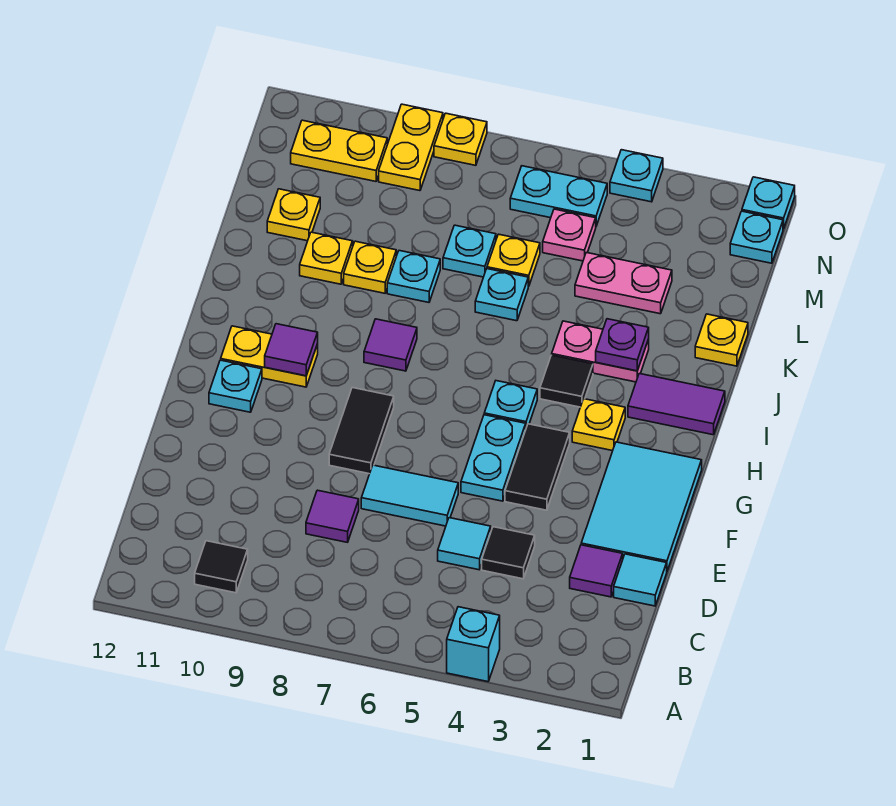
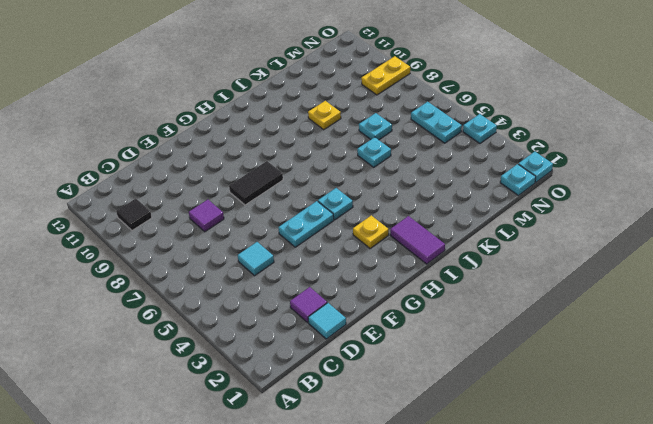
none -> cyan brick A4 level 1
none -> black tile D4 level 1
none -> cyan tile E1:G2 level 1
none -> cyan tile E6:E7 level 1

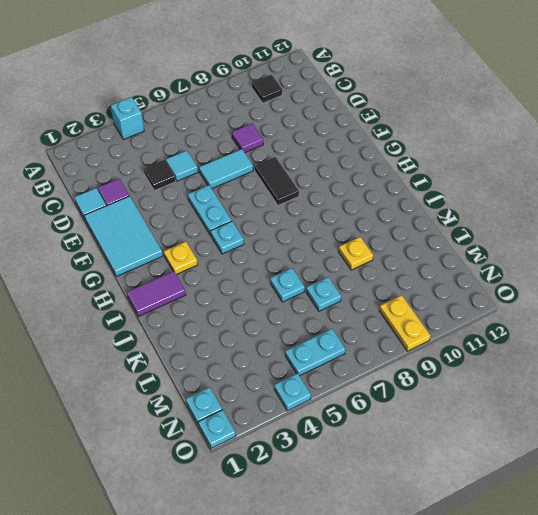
none -> black tile F4:G4 level 1
none -> cyan plate G11 level 1
none -> yellow plate H10:H11 level 1
none -> black tile I4 level 1

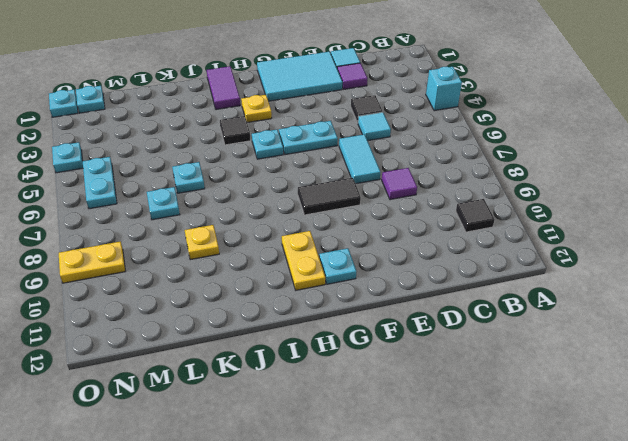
none -> black tile F4:G4 level 1
none -> purple tile I8 level 1
none -> pink plate J3:J4 level 1
none -> yellow plate K1 level 1

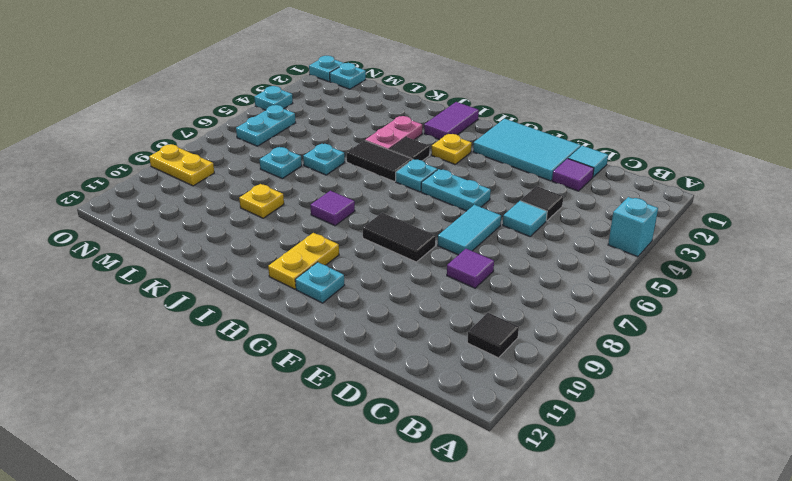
black tile I5:J5 level 1 -> black tile F4:G4 level 1
none -> yellow plate K1 level 1
none -> cyan plate K8 level 1
none -> yellow plate K10 level 1
none -> pink plate L3:L4 level 1

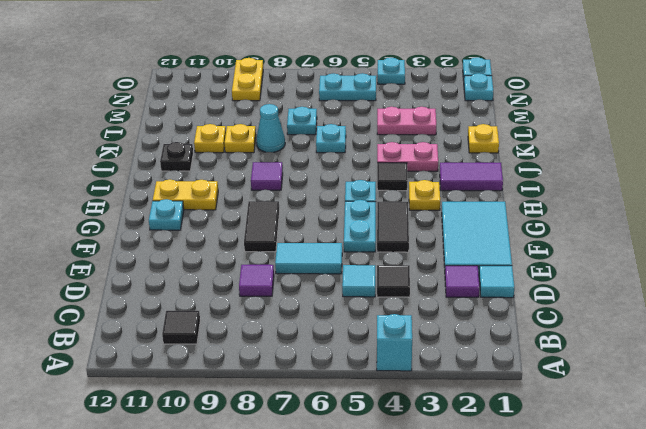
black plate J11 level 1 -> none
cyan cone K8 level 1 -> cyan plate K8 level 1
none -> yellow plate L6 level 1
none -> yellow plate L11 level 1
none -> pink plate M5 level 1
none -> yellow plate N10:N11 level 1

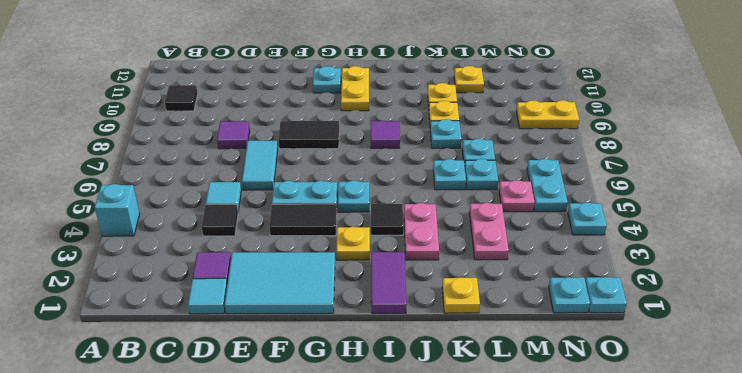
cyan plate L6 level 1 -> yellow plate L6 level 1
none -> yellow plate N10:N11 level 1
none -> yellow plate O8 level 1
none -> purple tile H10 level 2
none -> purple plate J3 level 2

